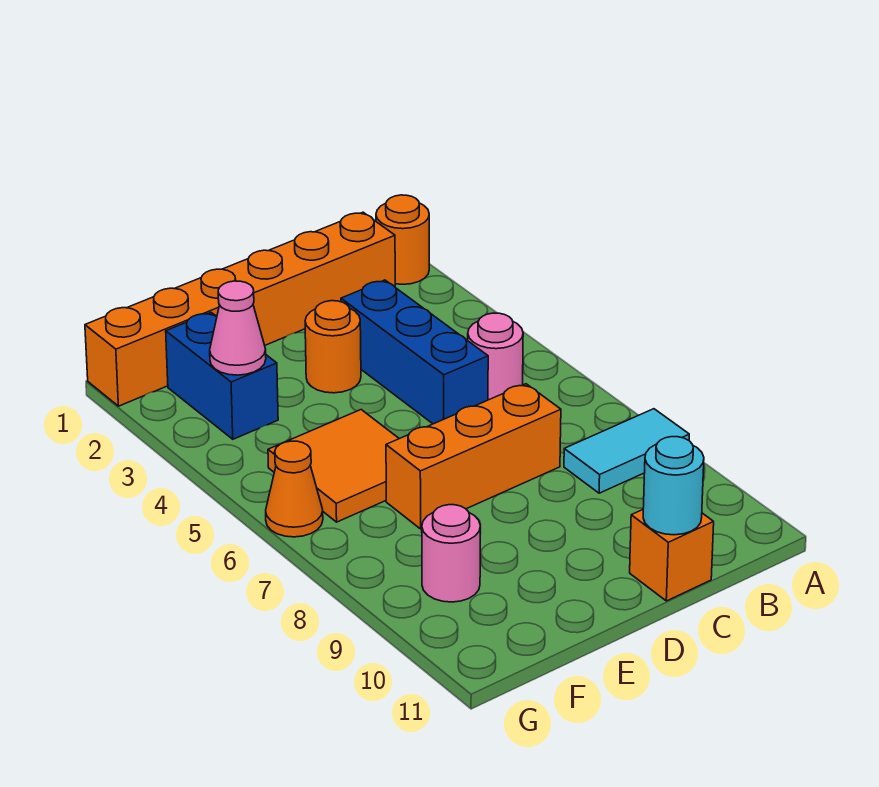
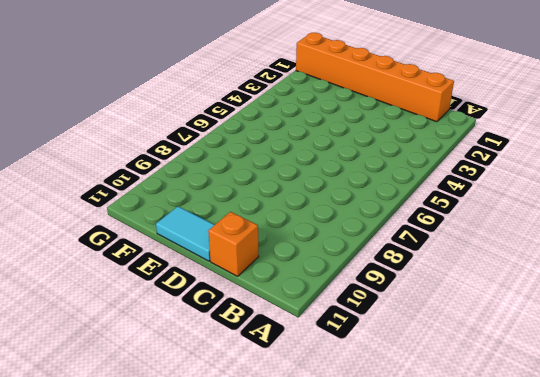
cyan tile D11:E11 level 1 -> cyan tile A8:B8 level 1
none -> orange round brick A1 level 1
none -> pink round brick B5 level 1
none -> blue brick C3:C5 level 1

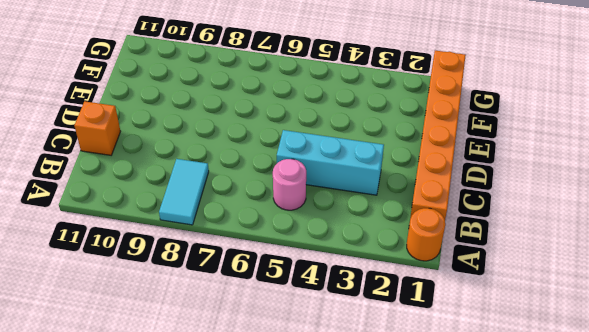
cyan brick C3:C5 level 1 -> blue brick C3:C5 level 1
none -> orange brick C7:E7 level 1
none -> orange round brick D3 level 1
none -> orange tile E5:F6 level 1

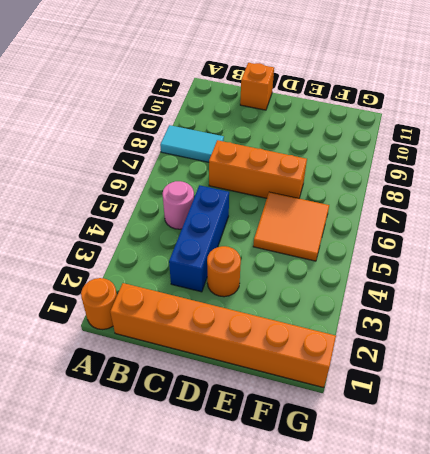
none -> blue brick F2:F3 level 1
none -> pink round brick F9 level 1
none -> orange cone G6 level 1

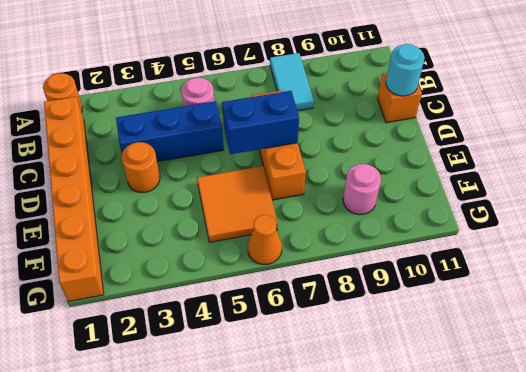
blue brick D6:D7 level 2 -> blue brick F2:F3 level 1
none -> pink cone F3 level 2

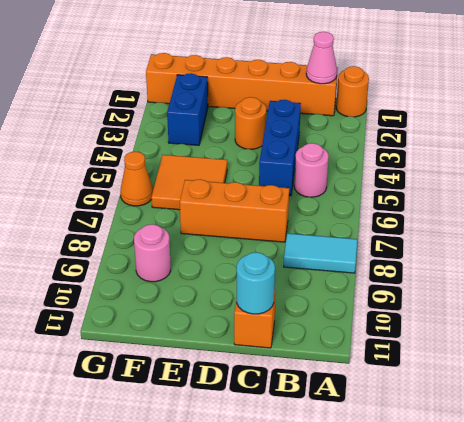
pink cone B1 level 2 -> pink cone F3 level 2

